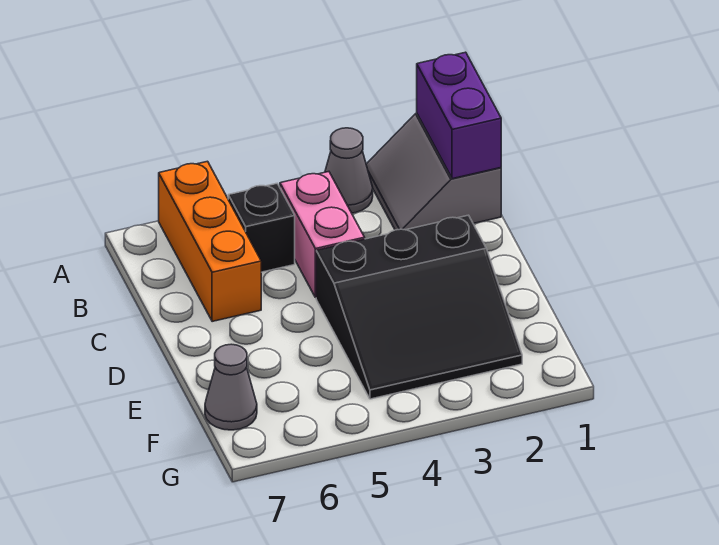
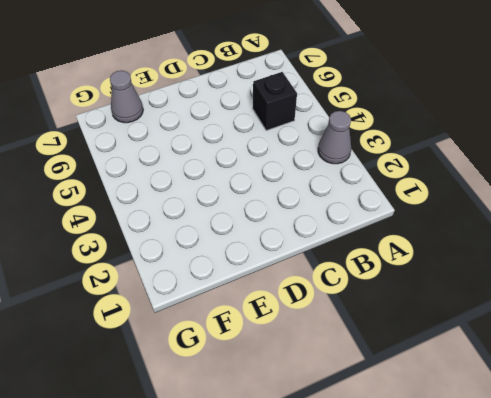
none -> grey slope A1:B2 level 1 top 1
none -> orange brick A6:C6 level 1

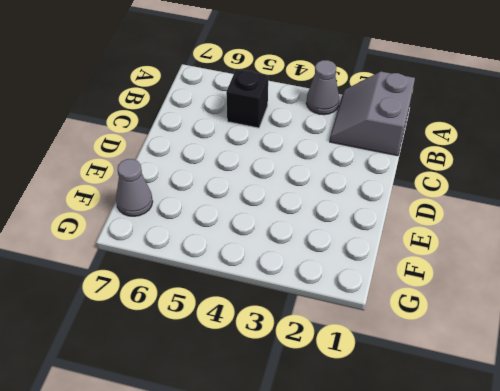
none -> orange brick A6:C6 level 1
none -> pink brick B4:C4 level 1

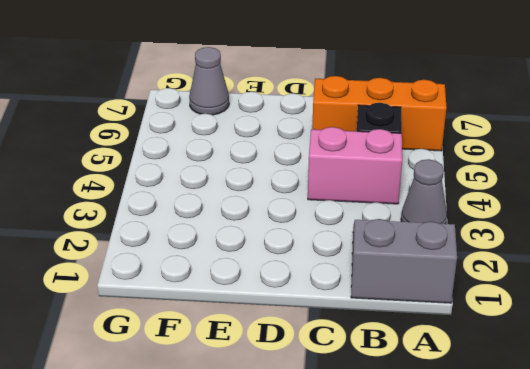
none -> black slope D2:F4 level 1 top D
none -> purple brick A1:B1 level 2

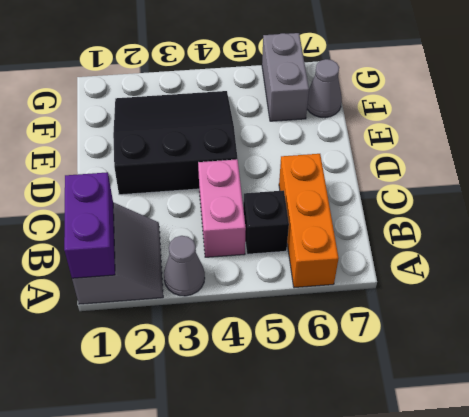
grey brick F6:G6 level 1 -> none

